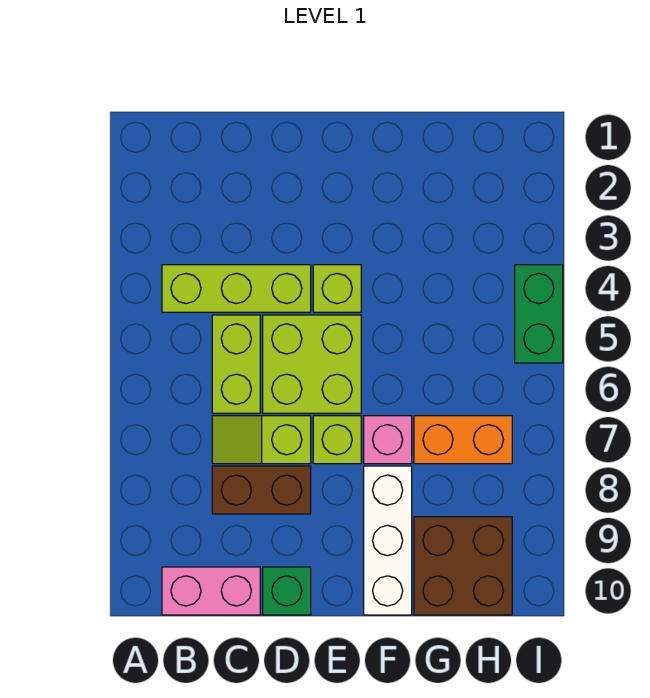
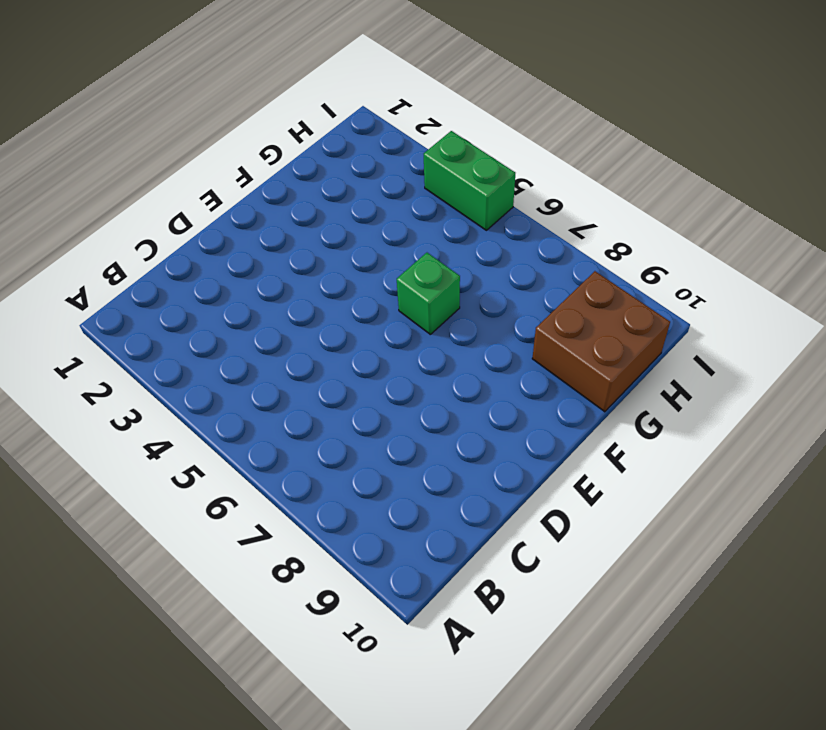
green brick F6 level 1 -> green brick D10 level 1
none -> lime brick B4:D4 level 1
none -> pink brick B10:C10 level 1
none -> lime brick C5:C6 level 1

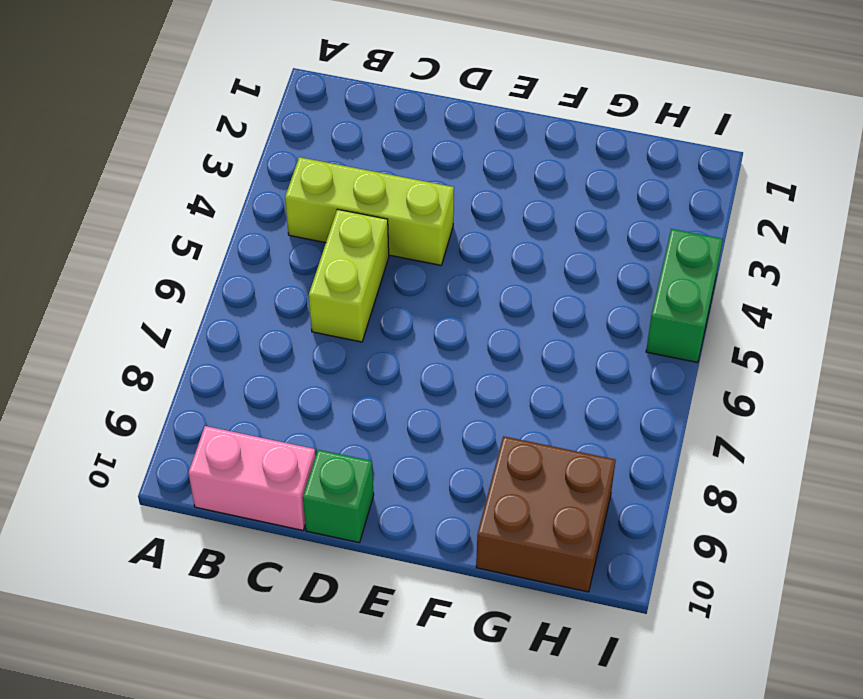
none -> lime slope C7:D7 level 1 top D
none -> brown brick C8:D8 level 1
none -> lime brick D5:E6 level 1

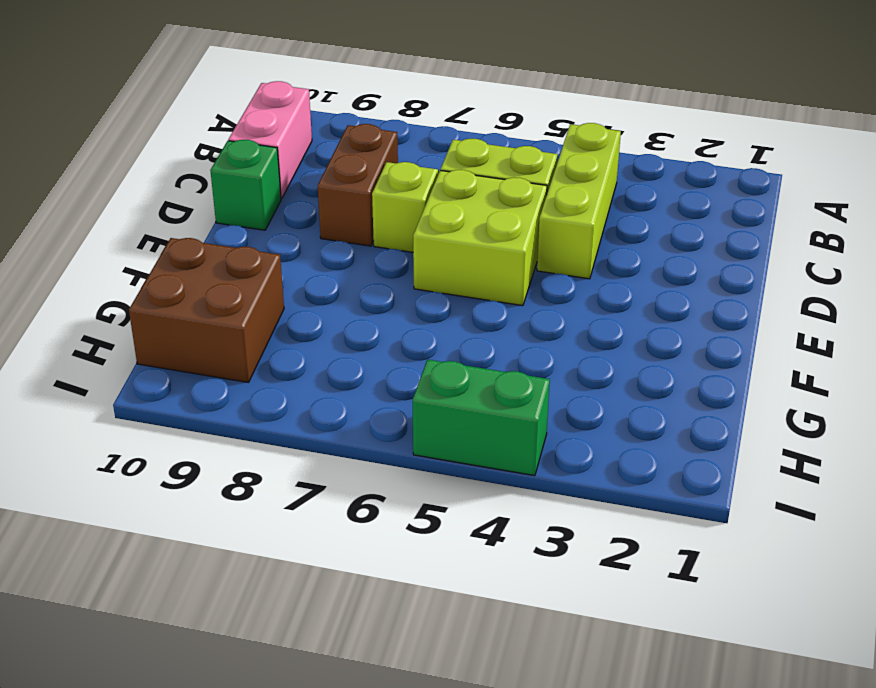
none -> lime brick E4 level 1
none -> lime brick E7 level 1
none -> pink brick F7 level 1

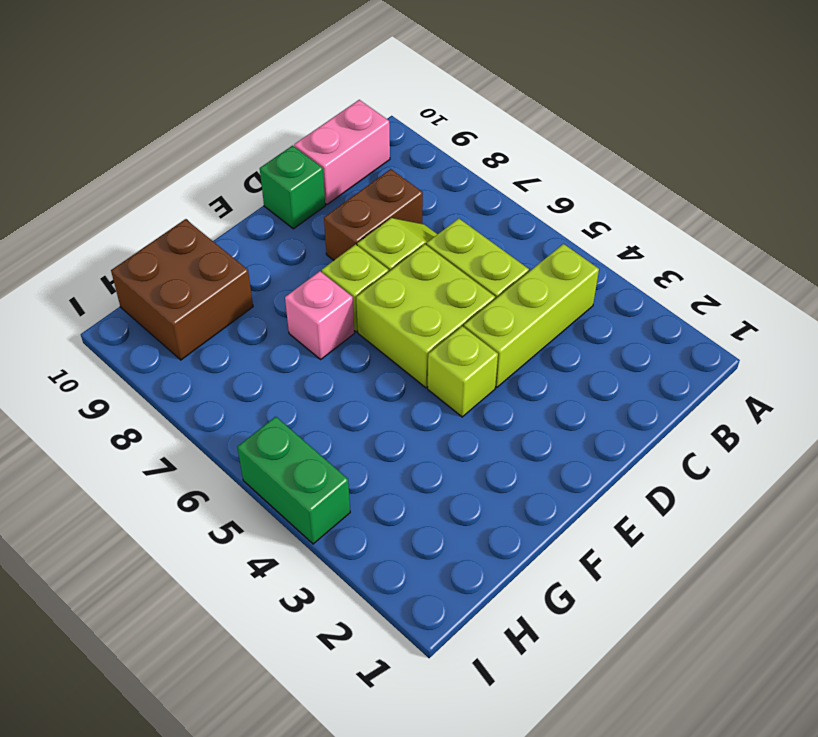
none -> white brick F8:F10 level 1
none -> orange brick G7:H7 level 1

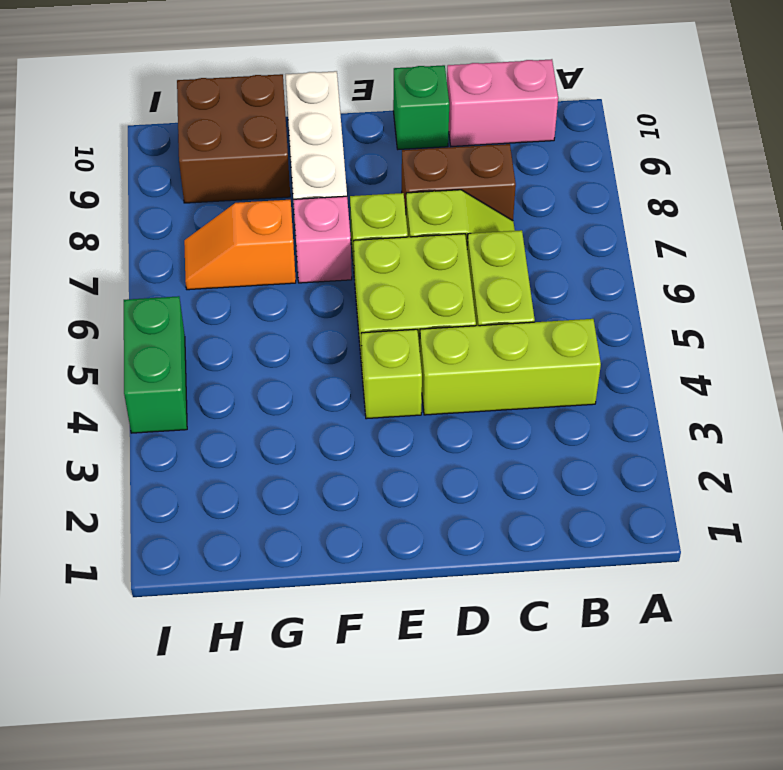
orange slope G7:H7 level 1 top G -> orange brick G7:H7 level 1

